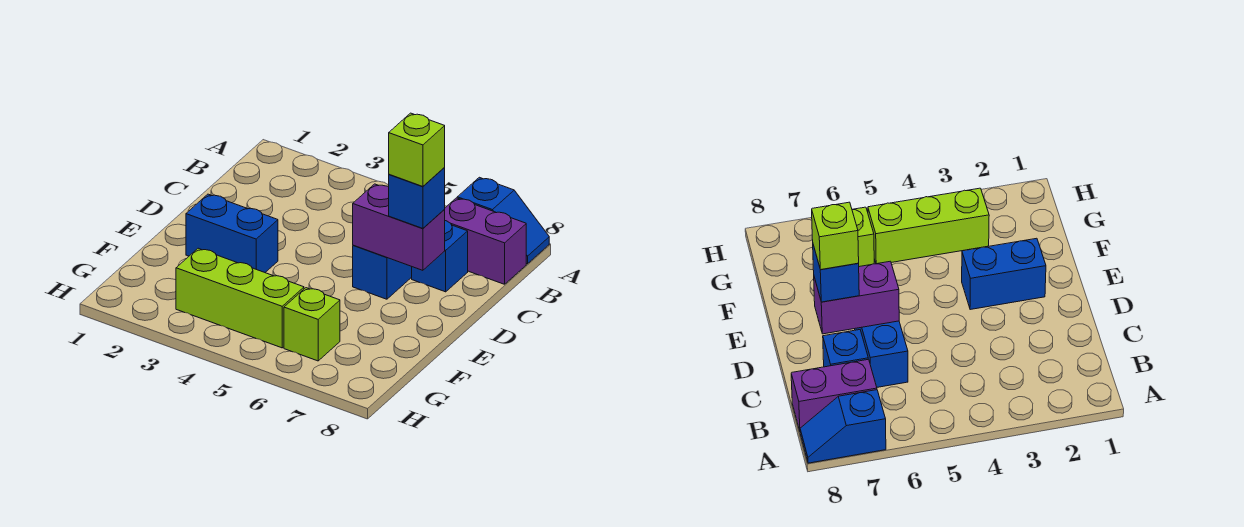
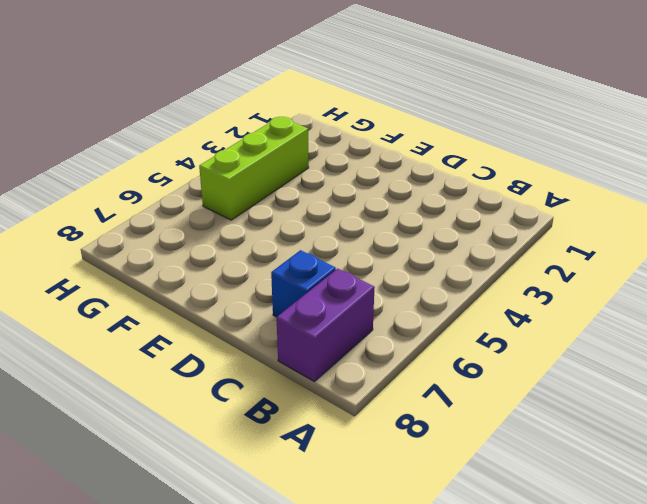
none -> blue slope A7:A8 level 1 top 7
none -> blue brick C6:D6 level 1

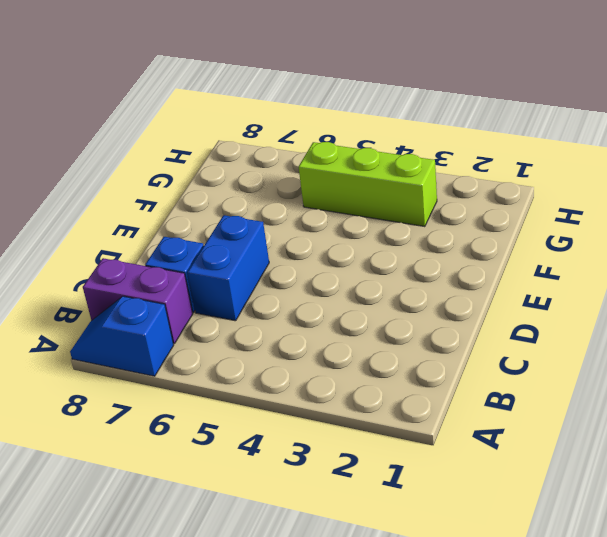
none -> blue brick E2:E3 level 1
none -> lime brick G6 level 1

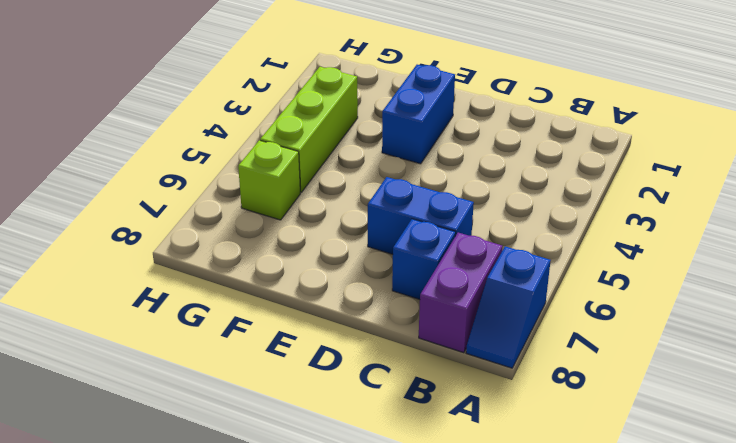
none -> purple brick D6:D7 level 2
none -> blue brick D7 level 3

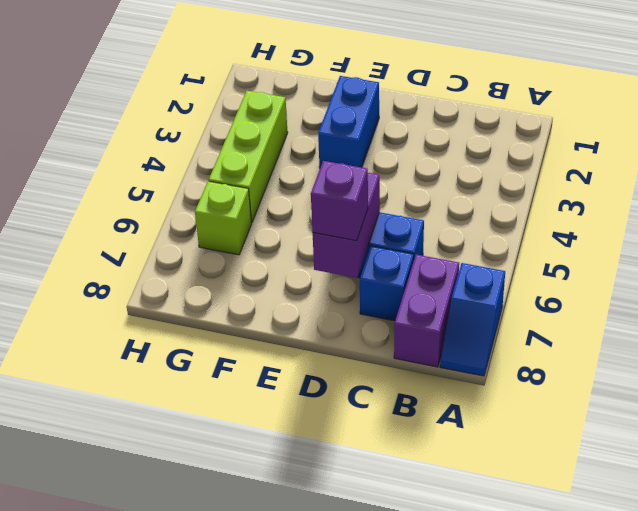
purple brick D7 level 3 -> blue brick D7 level 3
none -> lime brick D7 level 4

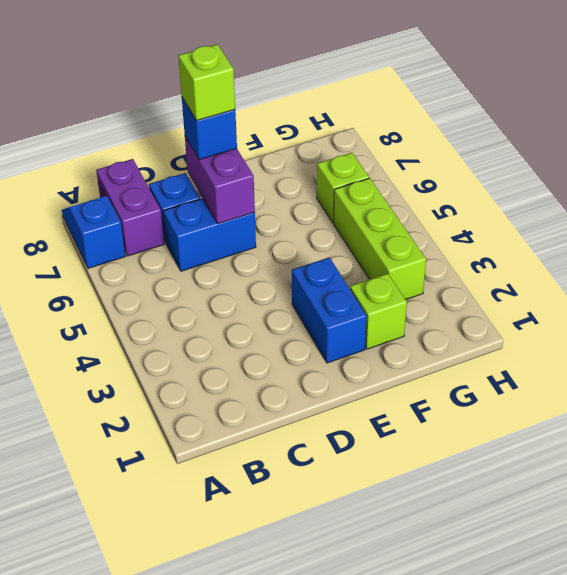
lime brick F2 level 1 -> none

